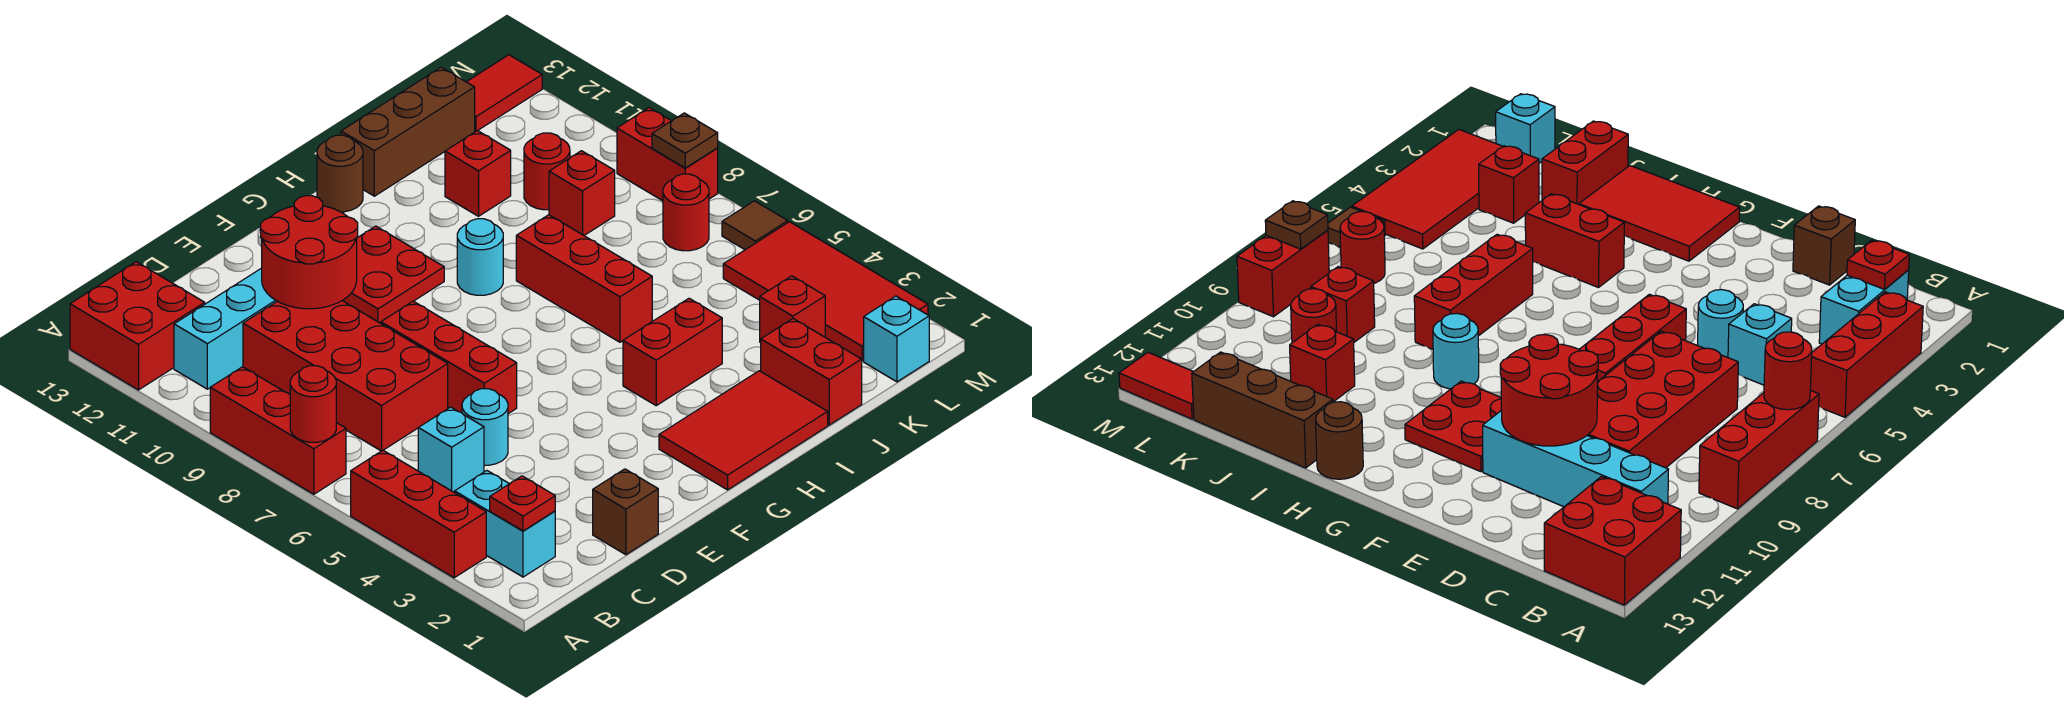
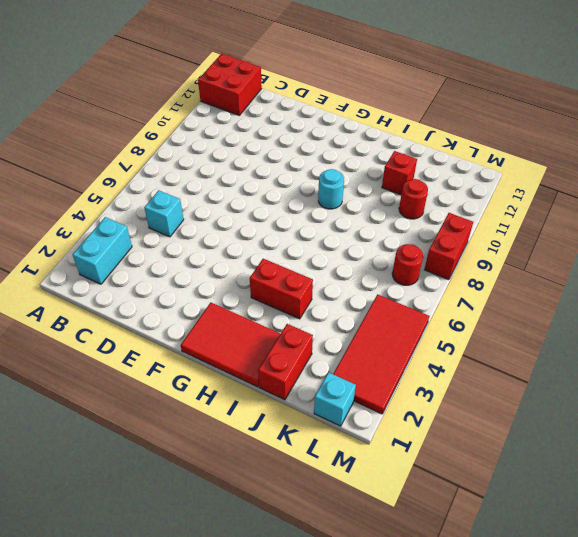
none -> red brick A3:A5 level 1
none -> red brick A7:A9 level 1
none -> cyan brick B11:E11 level 1
none -> red brick C7:D10 level 1

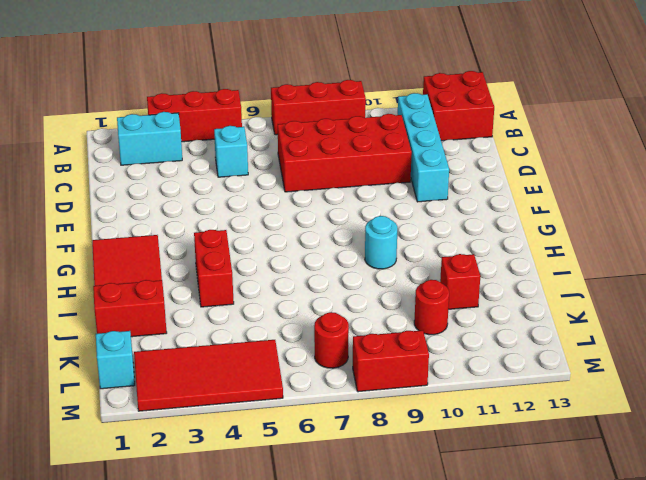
none -> brown brick D1 level 1
none -> cyan round brick D5 level 1
none -> red brick E6:E8 level 1
none -> red plate F10:G11 level 1

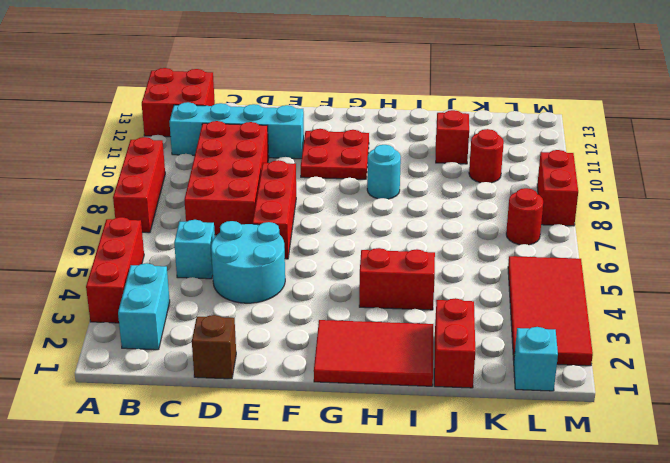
cyan round brick D4:E5 level 1 -> cyan round brick D5 level 1
none -> brown round brick H13 level 1
none -> red brick I6:I8 level 1
none -> brown brick I13:K13 level 1
none -> red brick K3 level 1

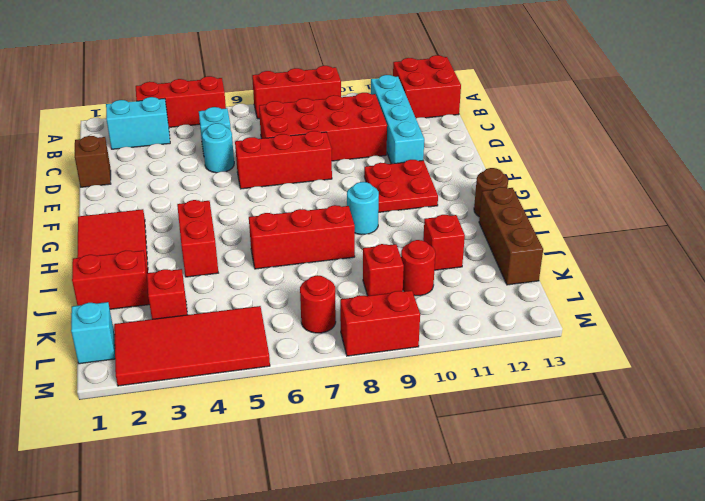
none -> red tile L13:M13 level 1
none -> brown tile M6 level 1
none -> red round brick A7 level 2
none -> red plate B2 level 2

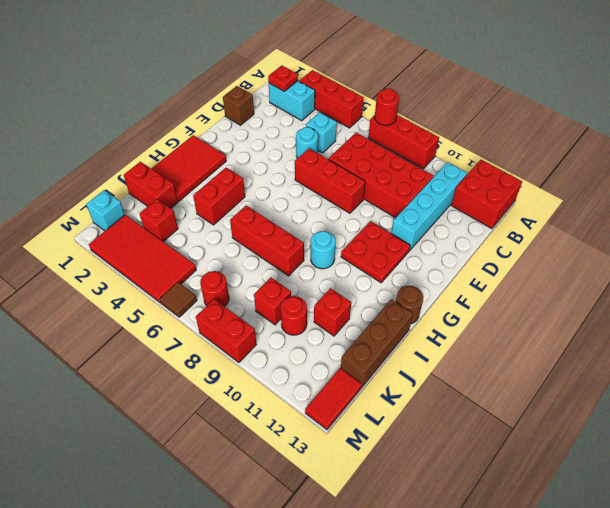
none -> red round brick D10:E11 level 2
none -> brown plate M8 level 2

